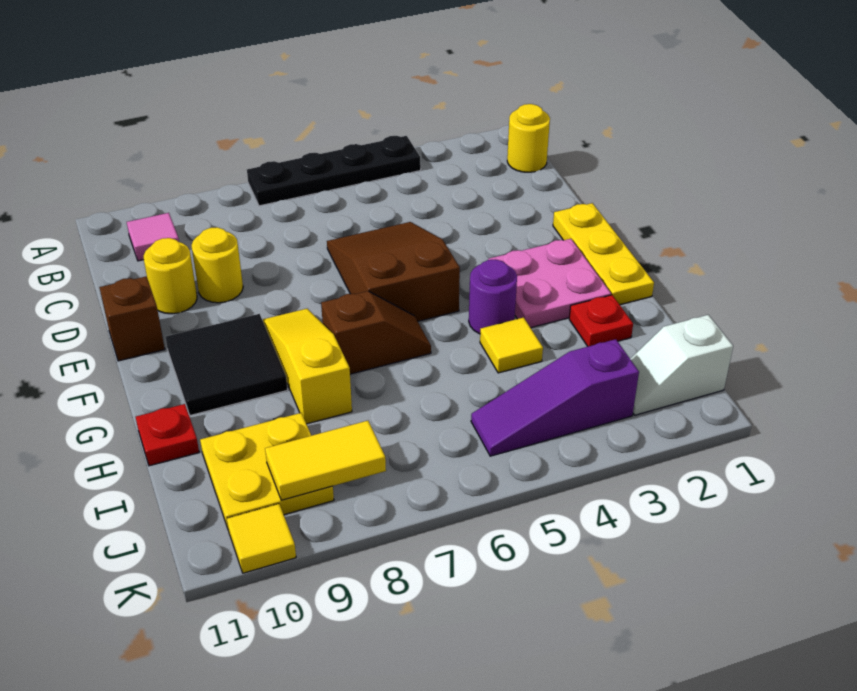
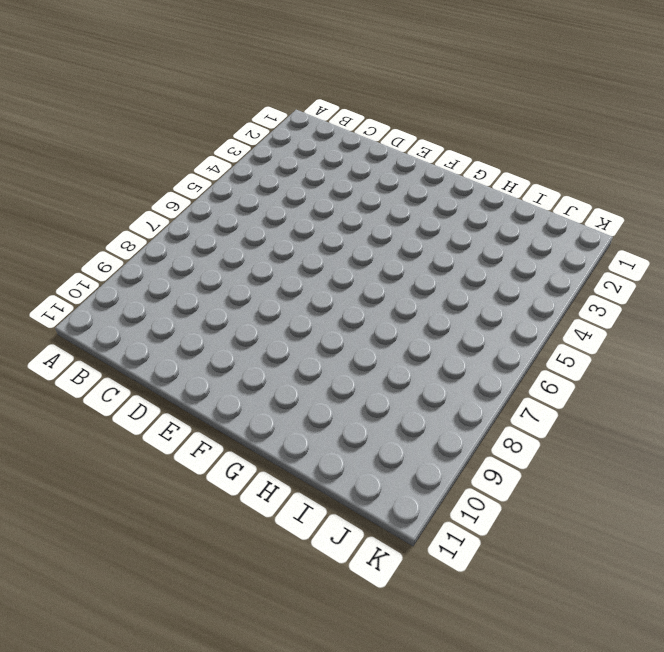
none -> black plate A4:A7 level 1
none -> yellow round brick B1 level 1
none -> pink tile B10 level 1

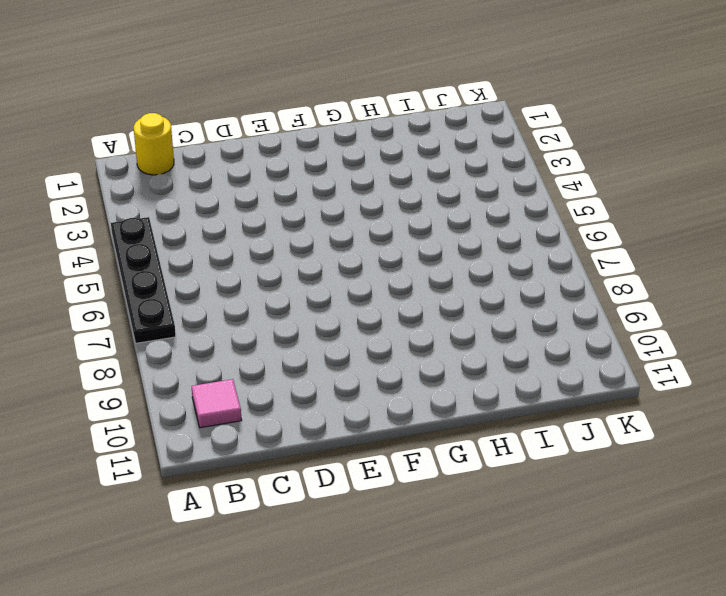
none -> brown slope D5:F6 level 1 top F
none -> yellow round brick D9 level 1
none -> yellow round brick D10 level 1

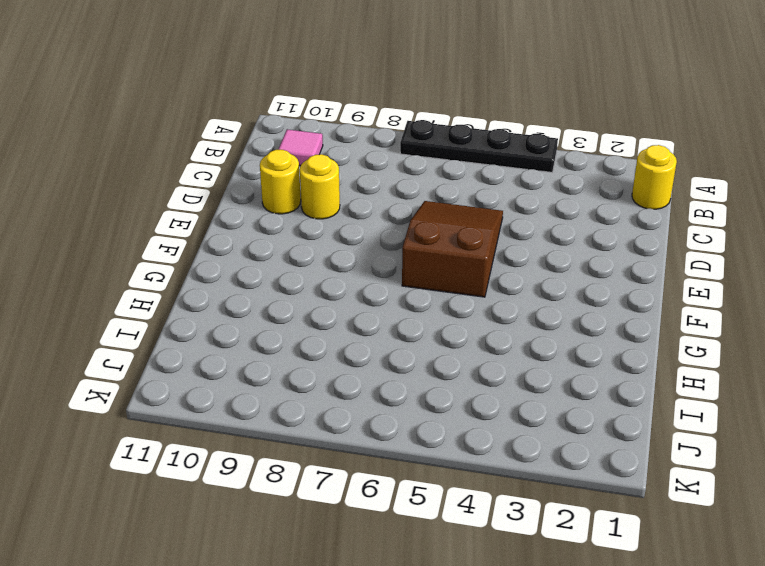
none -> yellow plate E1:G1 level 1
none -> brown brick E11 level 1
none -> pink plate F2:G3 level 1

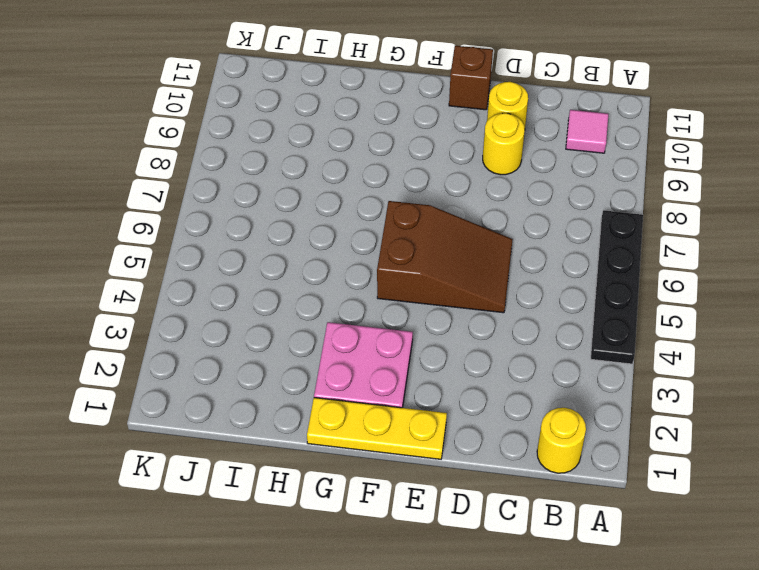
none -> yellow slope F8:H8 level 1 top H
none -> black tile F9:G10 level 1
none -> purple round brick G4 level 1

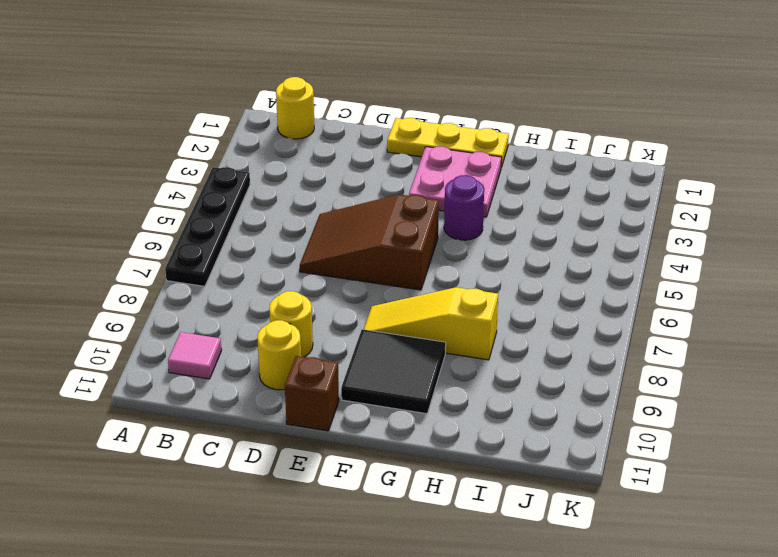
none -> brown slope G6:G7 level 1 top 7
none -> red plate H2 level 1
none -> yellow tile H4 level 1

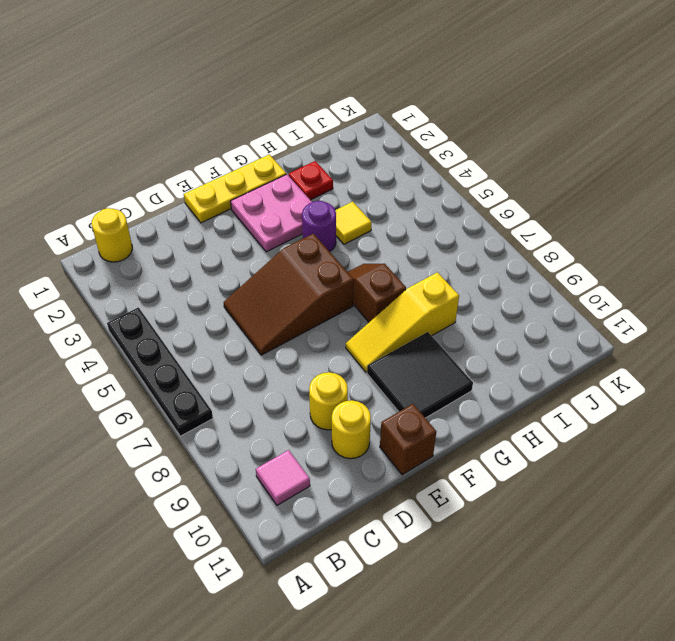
none -> red plate H11 level 1
none -> yellow plate I9:J10 level 1
none -> white slope J1:J2 level 1 top 1

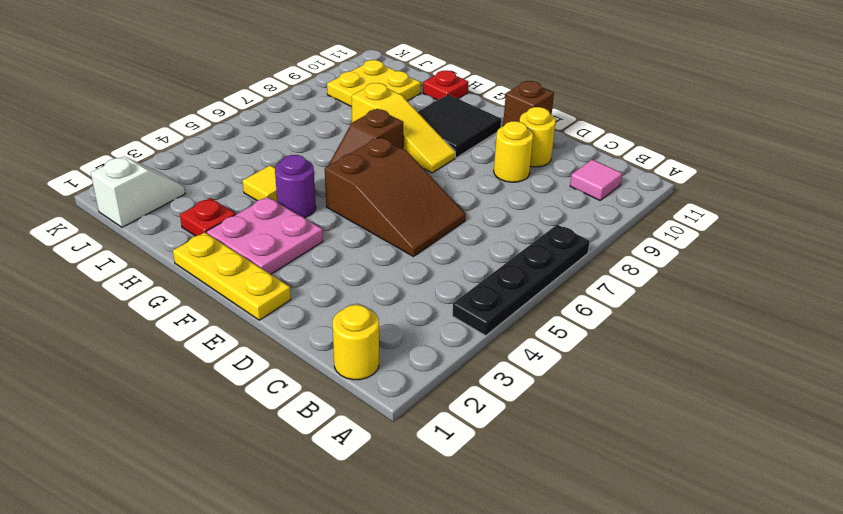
none -> purple slope J3:J5 level 1 top 3
none -> yellow tile K10 level 1
none -> yellow tile J8:J9 level 2

